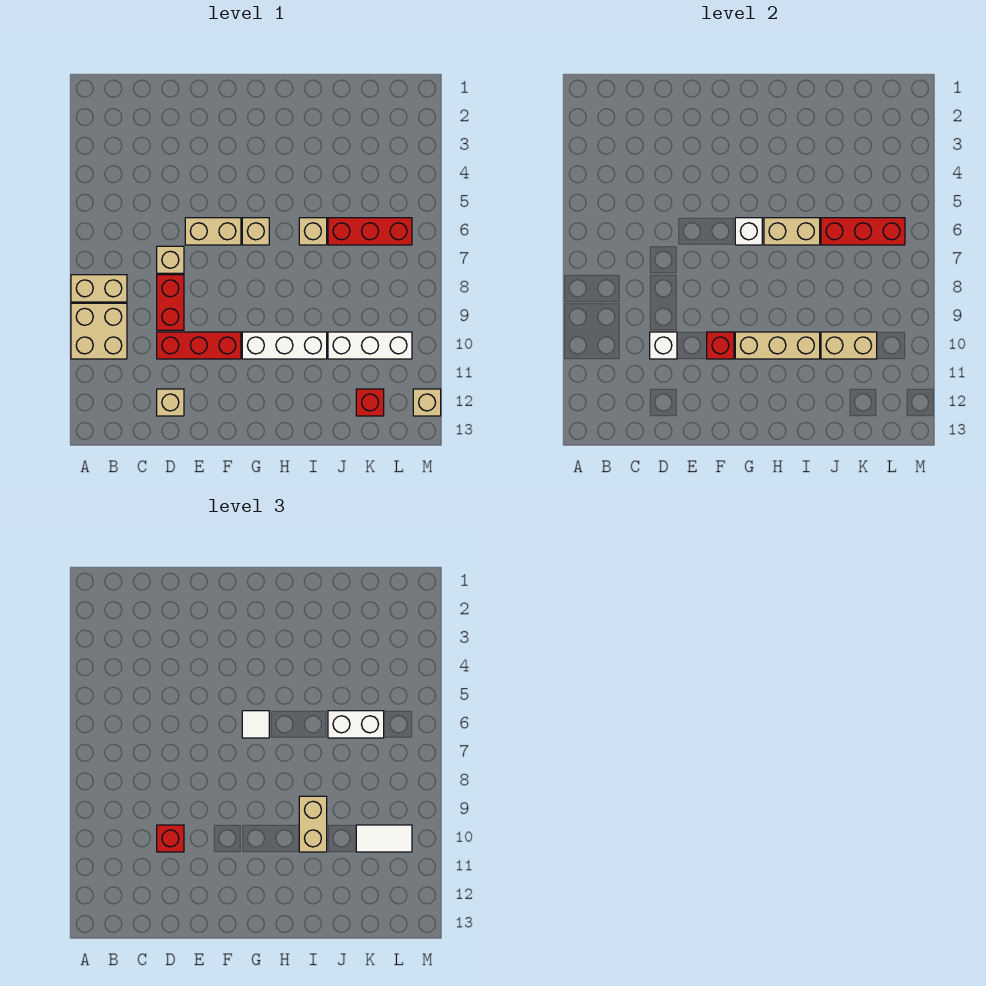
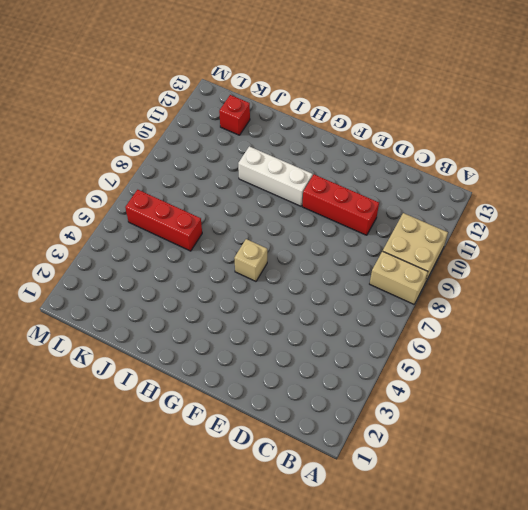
none -> tan brick D7 level 1
none -> red brick D8:D9 level 1
none -> tan brick D12 level 1

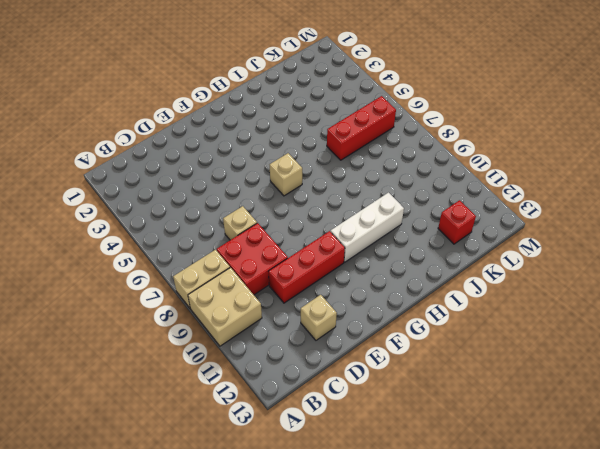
red brick C8:D9 level 1 -> red brick D8:D9 level 1
none -> tan brick E6:F6 level 1
none -> tan brick I6 level 1
none -> white brick J10:L10 level 1

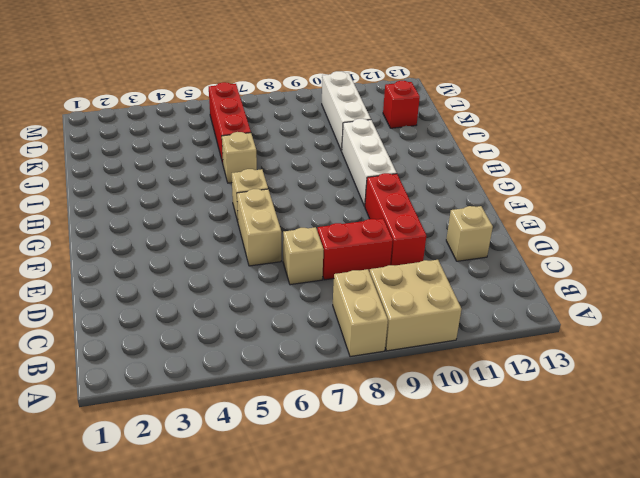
none -> tan brick M12 level 1
none -> white brick D10 level 2
none -> red brick F10 level 2

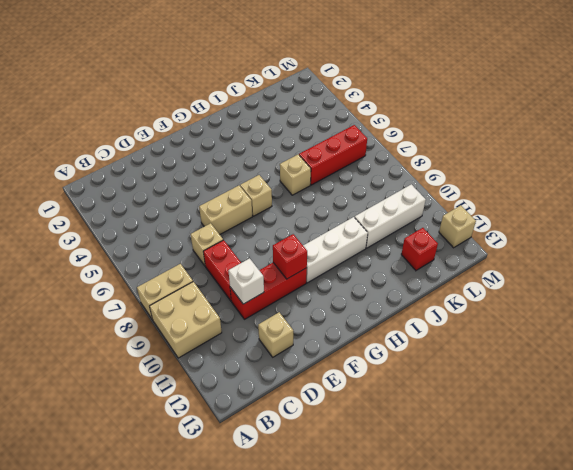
none -> white brick G6 level 2
none -> tan brick G10:I10 level 2
none -> tan brick H6:I6 level 2

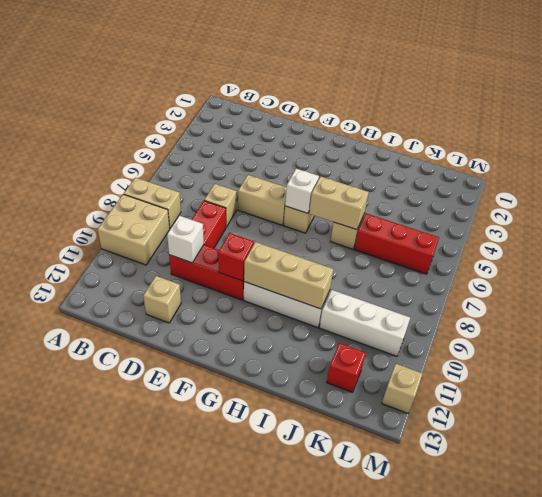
none -> red brick J6:L6 level 2
none -> tan brick J10:K10 level 2
none -> red brick D10 level 3

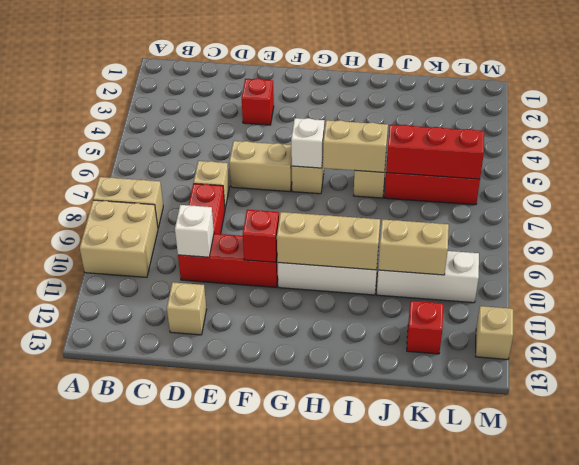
red brick E3 level 1 -> red brick D10 level 3
none -> white tile G6 level 3
none -> tan brick I9:I10 level 3
none -> white brick J6:K6 level 3

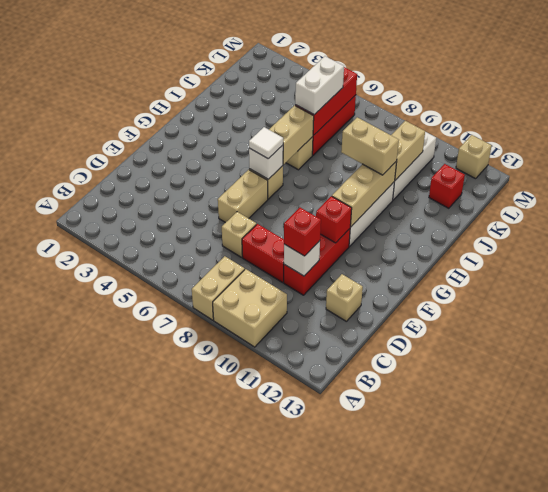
none -> white tile K10:L10 level 3

